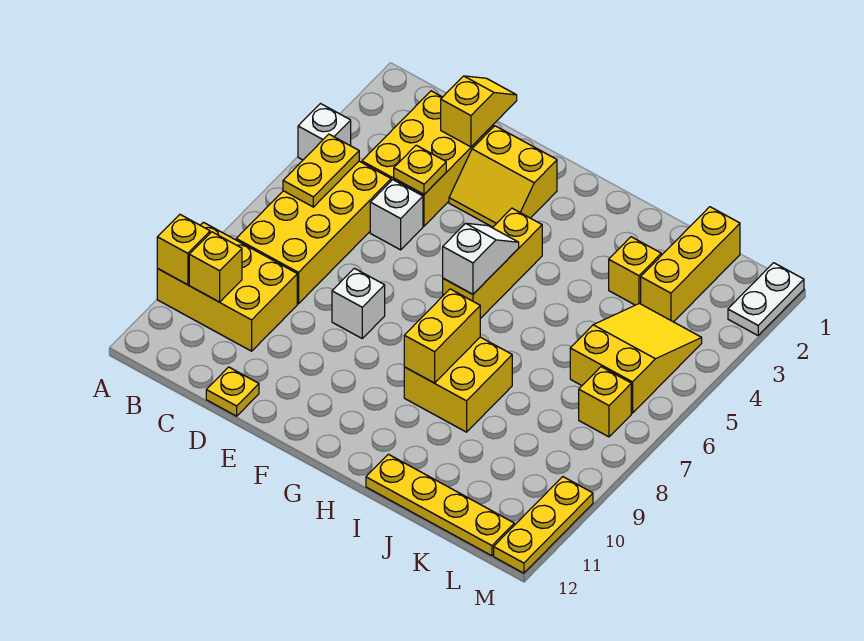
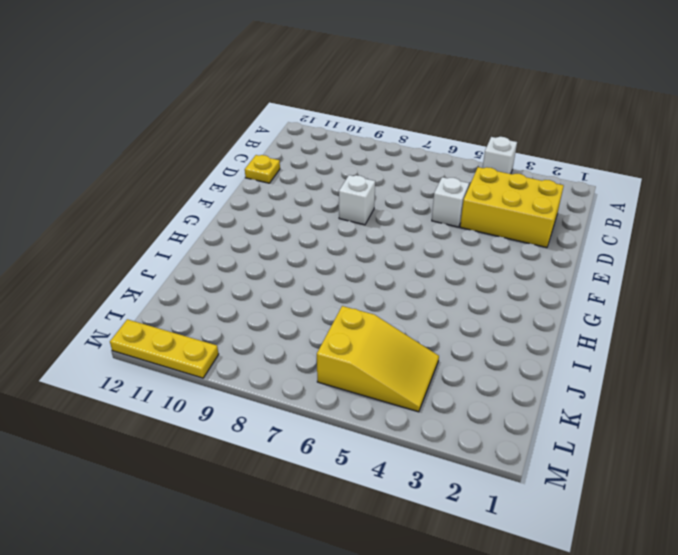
none -> yellow brick A9:C10 level 1
none -> yellow brick B5:C8 level 1
none -> yellow slope E2:F3 level 1 top 2

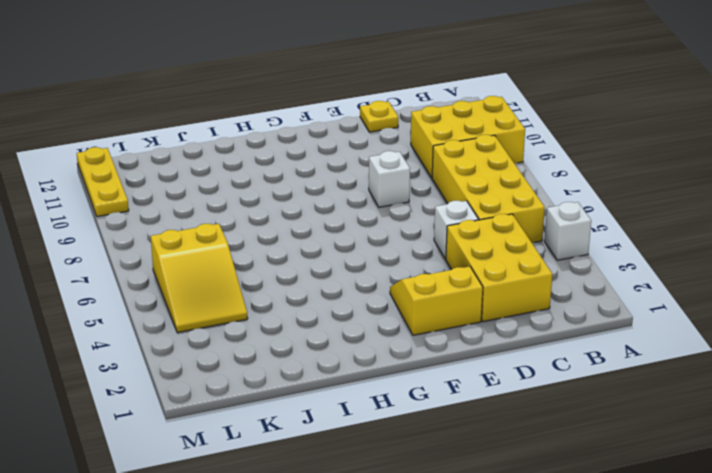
none -> yellow brick G4:G6 level 1
none -> yellow brick H8:I9 level 1
none -> yellow plate I12:L12 level 1

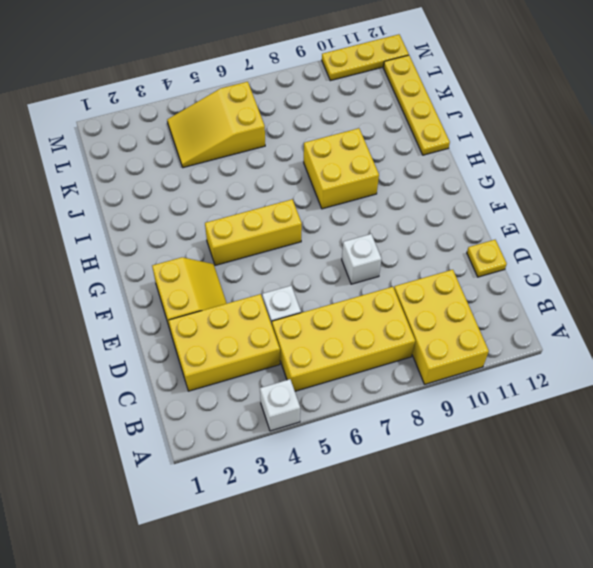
none -> yellow brick J3 level 1
none -> yellow brick K1:K3 level 1
none -> yellow brick L7 level 1

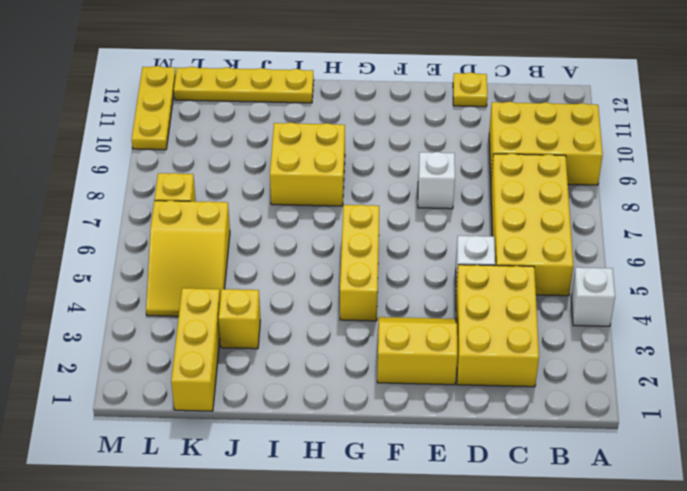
none -> white plate M1:M2 level 1
none -> yellow brick A10 level 2
none -> yellow plate B5:B6 level 2

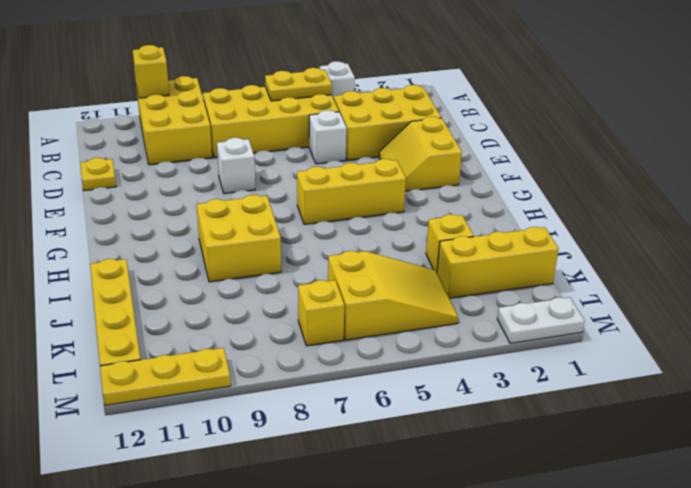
none -> yellow brick B10 level 2
none -> yellow slope D1:D2 level 2 top 2
none -> yellow plate D4 level 2

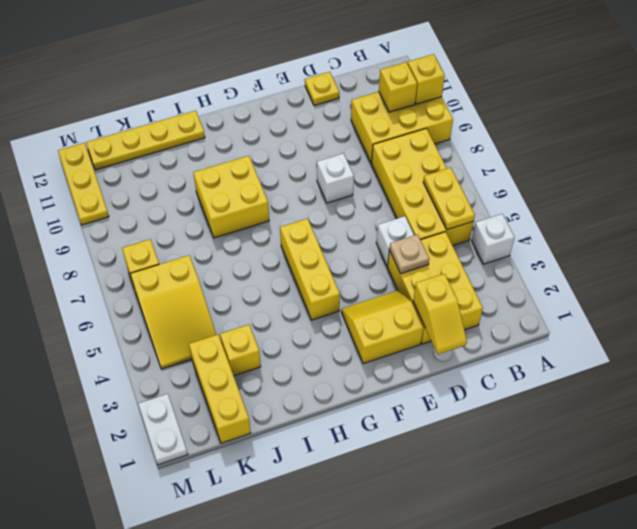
tan plate D4 level 2 -> yellow plate D4 level 2
none -> white slope G5:G6 level 2 top 6
none -> yellow brick H8:H9 level 2

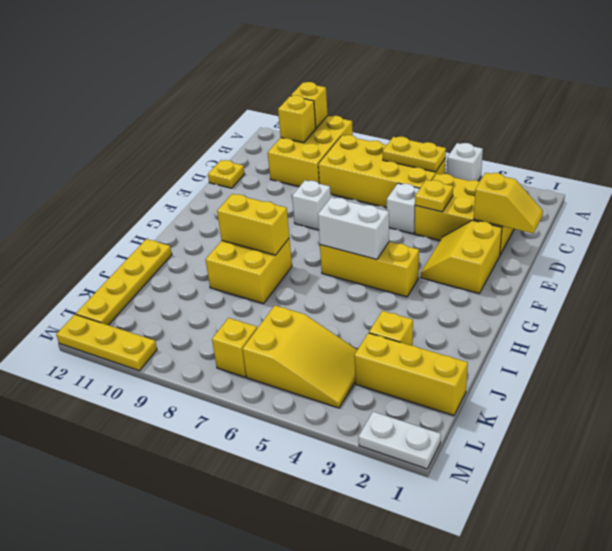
white brick G5:G6 level 2 -> white slope G5:G6 level 2 top 6

